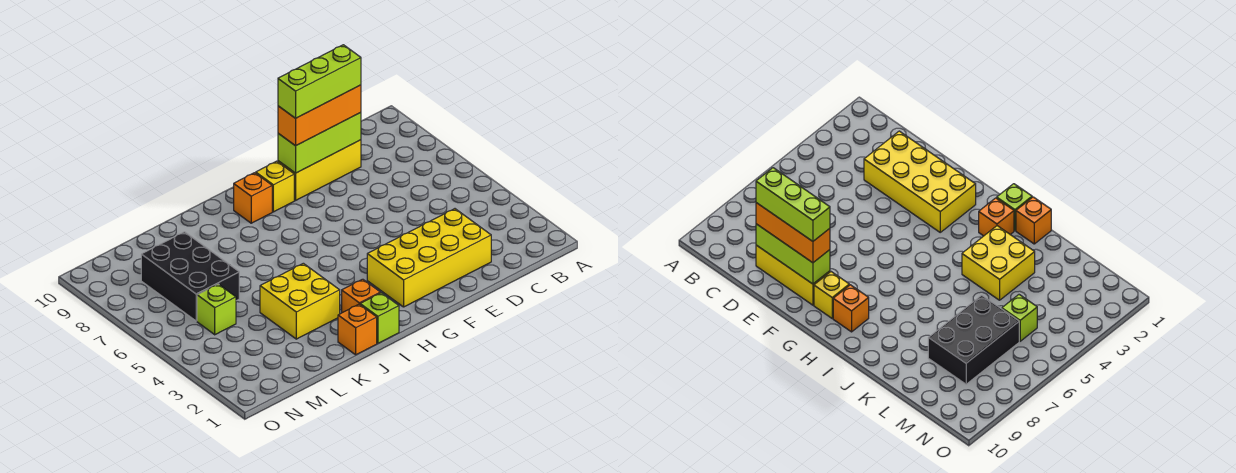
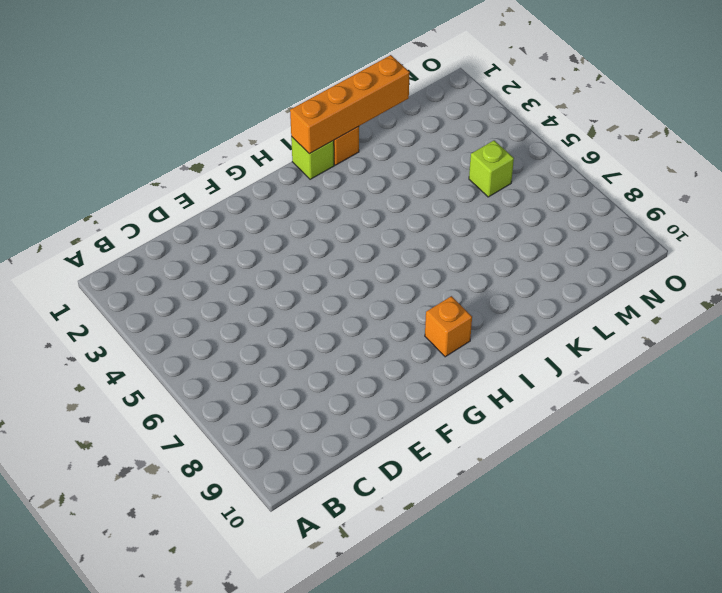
orange brick I1:L1 level 2 -> none
none -> yellow brick D2:G3 level 1
none -> yellow brick D9:F9 level 1
none -> yellow brick G9 level 1

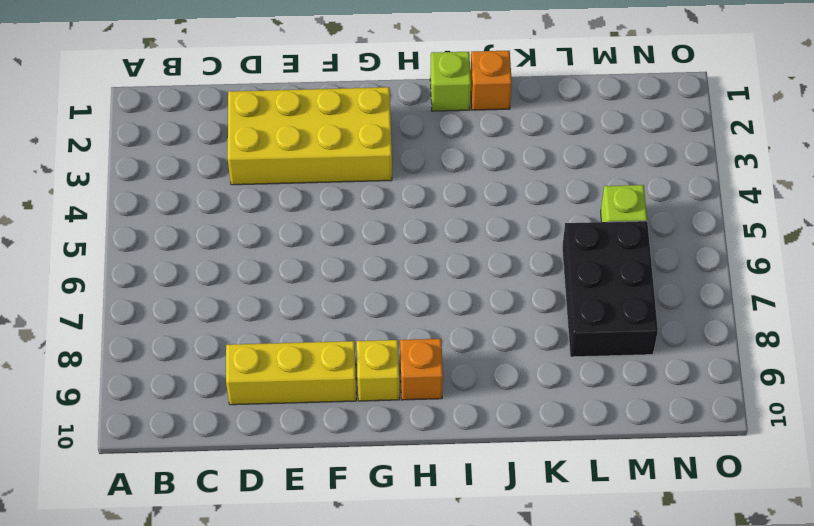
none -> orange brick I2 level 1
none -> yellow brick J3:K4 level 1
none -> lime brick D9:F9 level 2

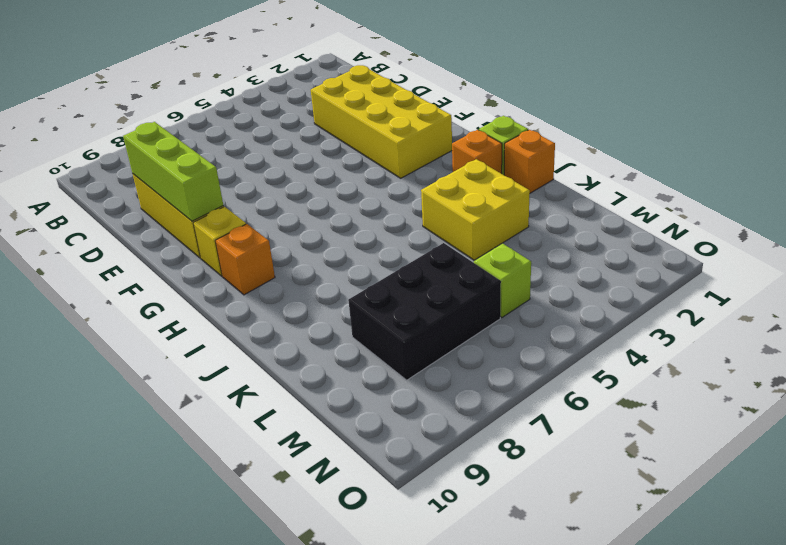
none -> orange brick D9:F9 level 3
none -> lime brick D9:F9 level 4

